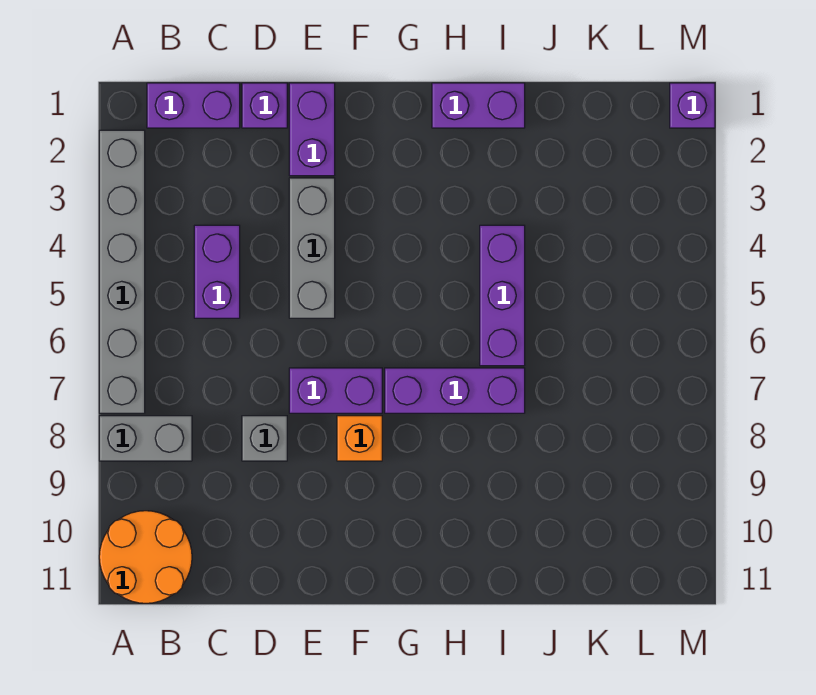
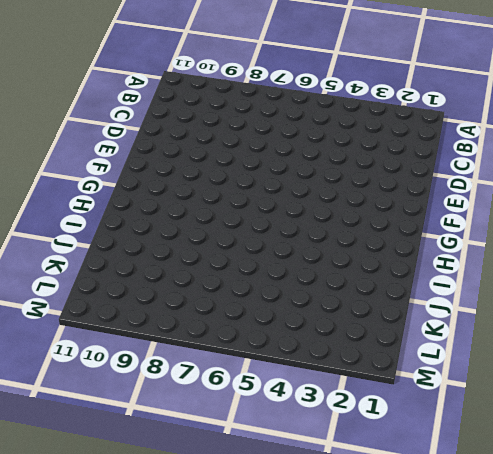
none -> grey brick A2:A7 level 1
none -> grey brick A8:B8 level 1
none -> orange round brick A10:B11 level 1

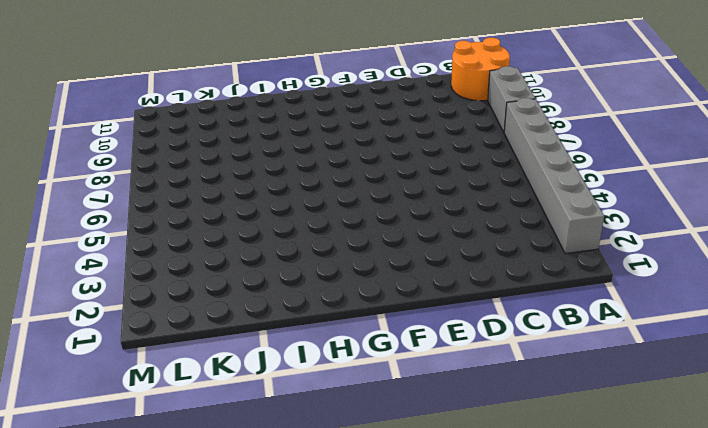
grey brick A8:A9 level 1 -> grey brick A8:B8 level 1
none -> purple brick B1:C1 level 1
none -> purple brick C4:C5 level 1
none -> purple brick D1 level 1

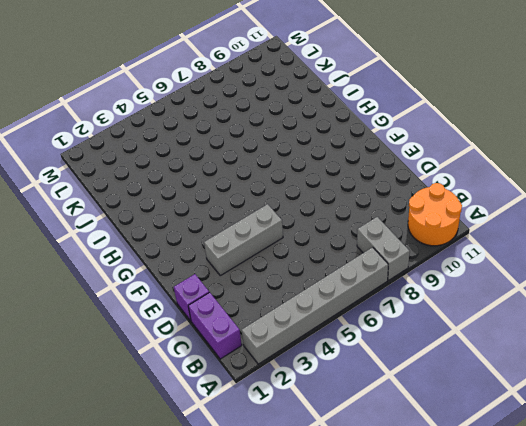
none -> purple brick C4:C5 level 1
none -> grey brick D8 level 1
none -> purple brick E1:E2 level 1

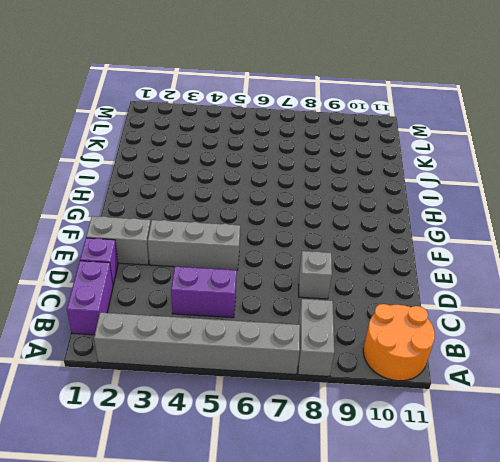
grey brick E1:E2 level 1 -> purple brick E1:E2 level 1
none -> purple brick E7:F7 level 1
none -> orange brick F8 level 1
none -> purple brick G7:I7 level 1

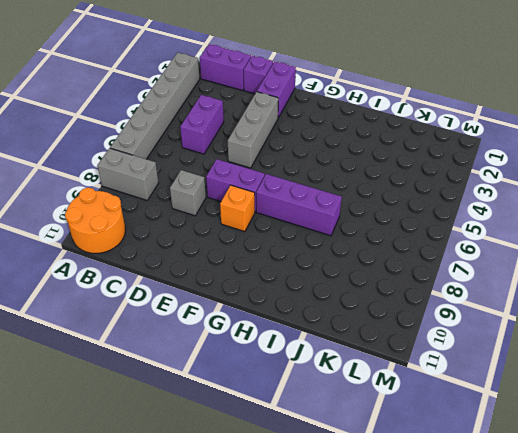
none -> purple brick H1:I1 level 1
none -> purple brick I4:I6 level 1
none -> purple brick M1 level 1

